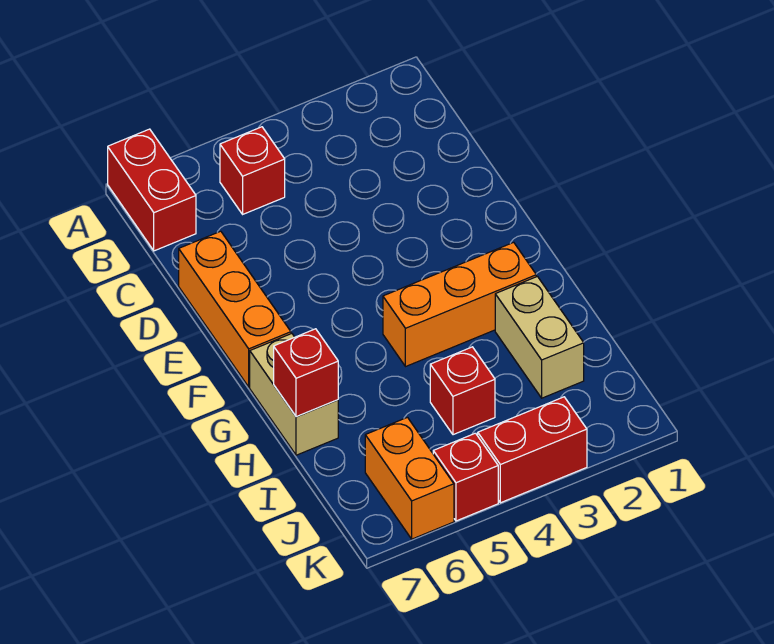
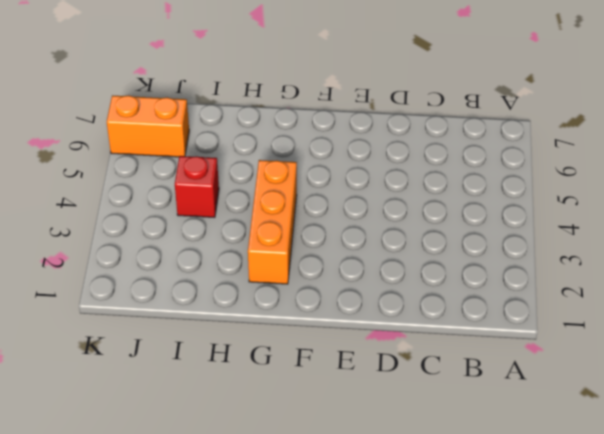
none -> red brick A7:B7 level 1
none -> red brick B5 level 1

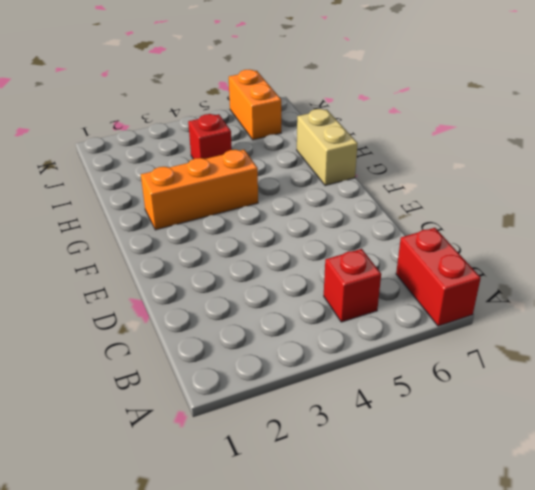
none -> orange brick D7:F7 level 1
none -> tan brick H2:I2 level 1

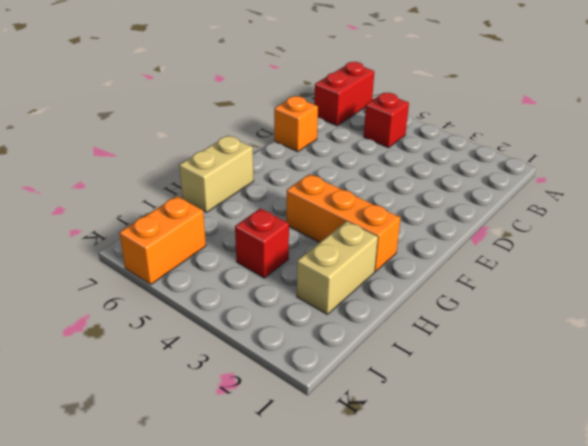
orange brick D7 level 1 -> orange brick D7:F7 level 1
none -> red brick K3:K4 level 1
none -> red brick K5 level 1

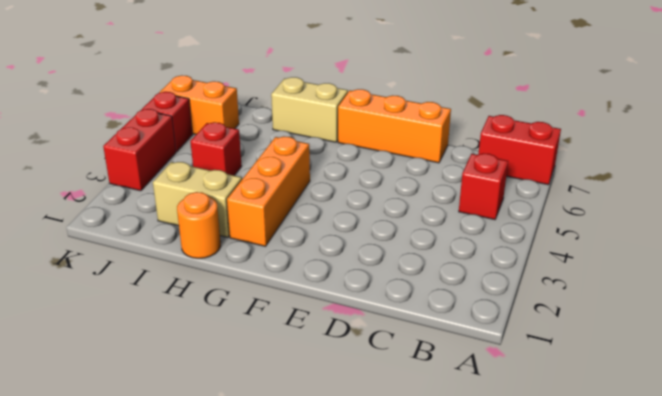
orange round brick H1 level 1 -> none
none -> red brick H7 level 2

